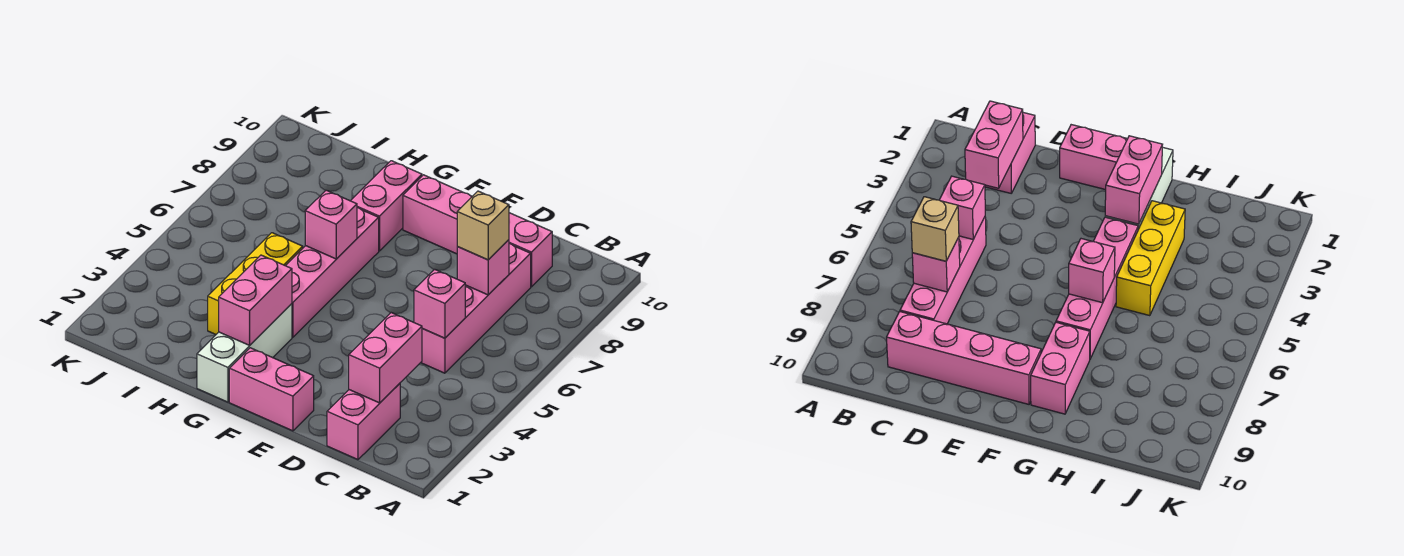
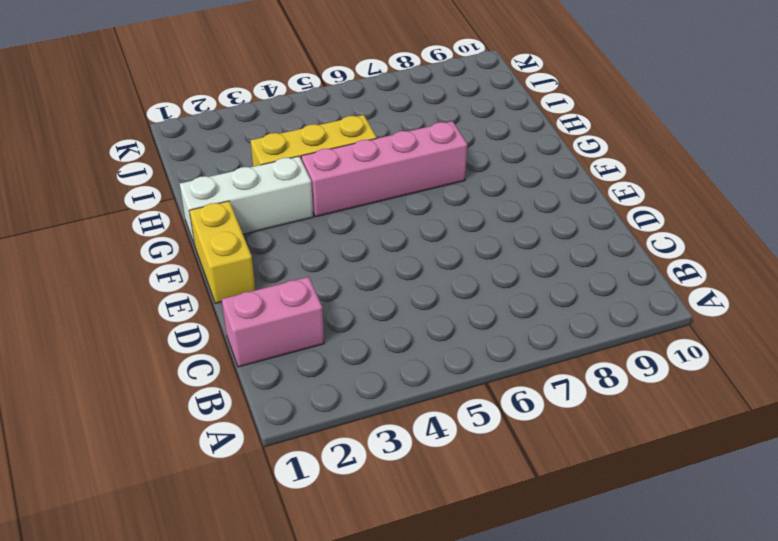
yellow brick E1:F1 level 1 -> pink brick E1:F1 level 1
none -> pink brick C5:C8 level 1
none -> pink brick C9:F9 level 1
none -> pink brick G8:G9 level 1

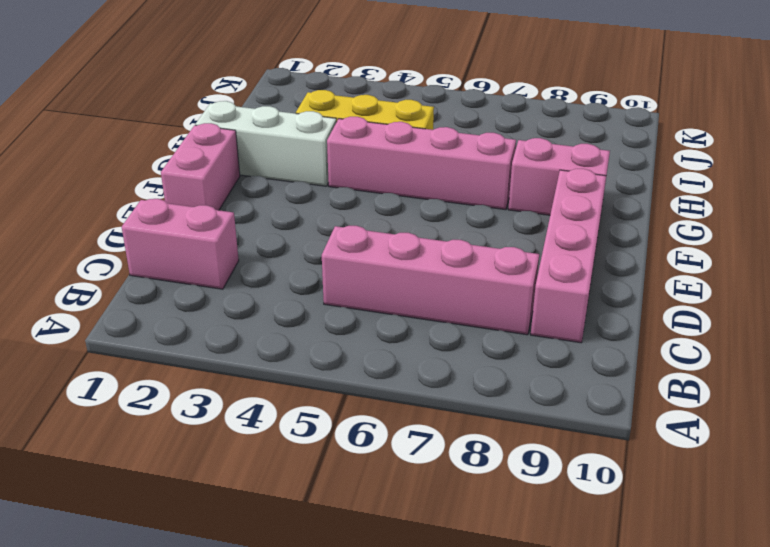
none -> pink brick C2:C3 level 2
none -> pink brick C5 level 2
none -> pink brick C7 level 2

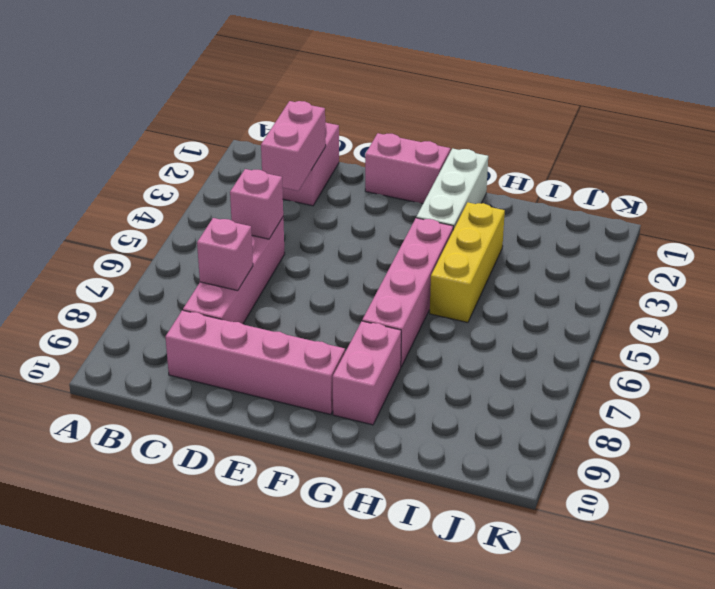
none -> pink brick G2:G3 level 2
none -> pink brick G6 level 2
none -> tan brick C7 level 3

